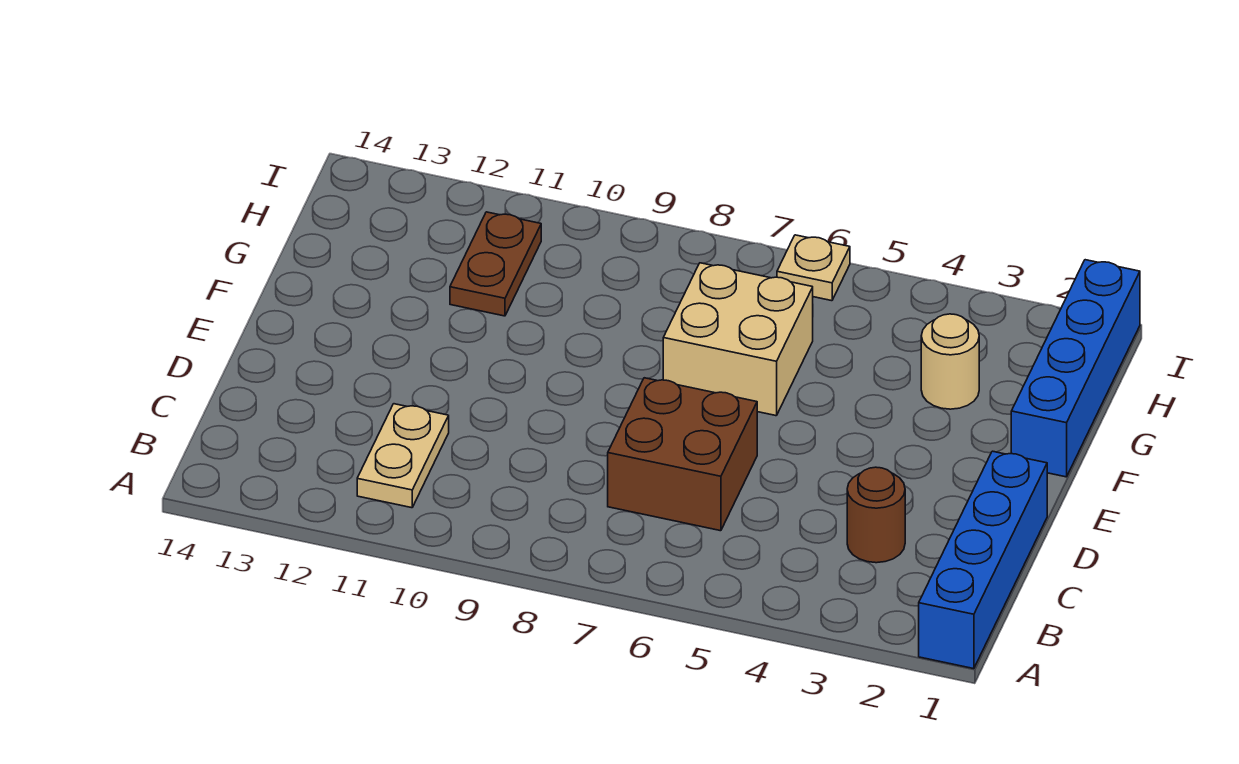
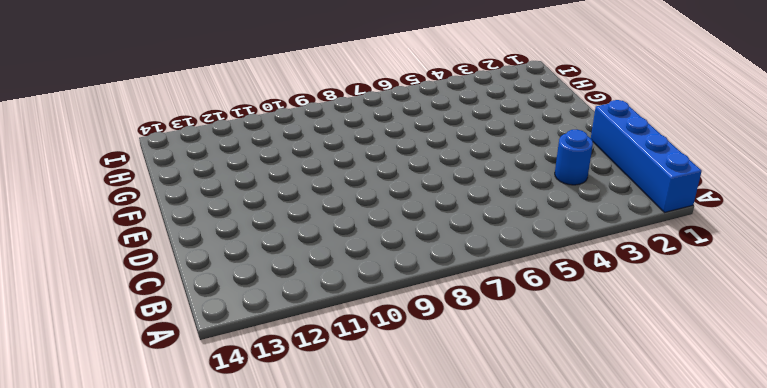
blue round brick C3 level 1 -> brown round brick C3 level 1
none -> tan plate B11:C11 level 1
none -> brown brick C6:D7 level 1

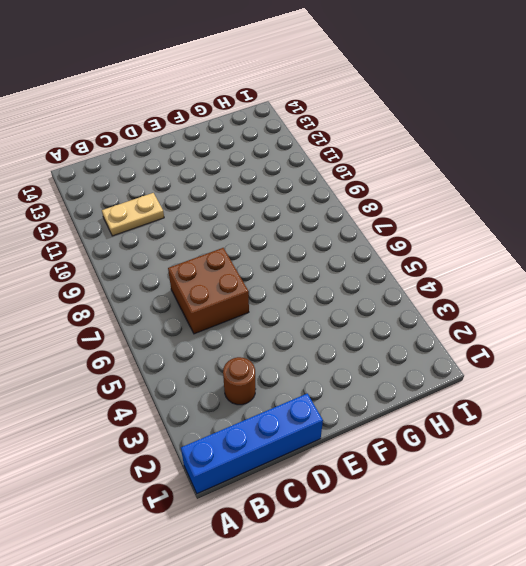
none -> blue brick F1:I1 level 1
none -> tan brick F6:G7 level 1

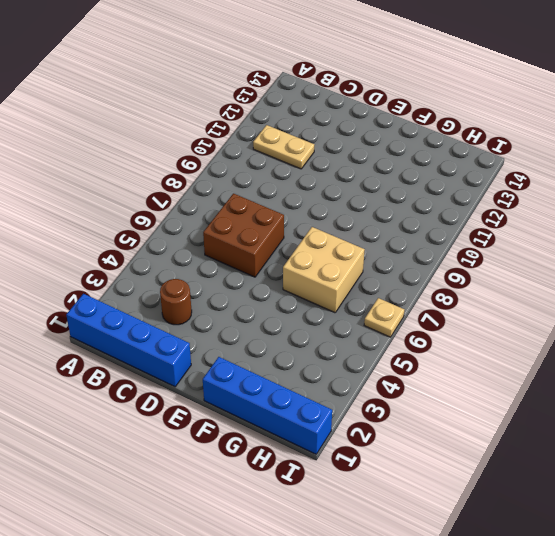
none -> tan round brick G3 level 1
none -> brown plate G11:H11 level 1

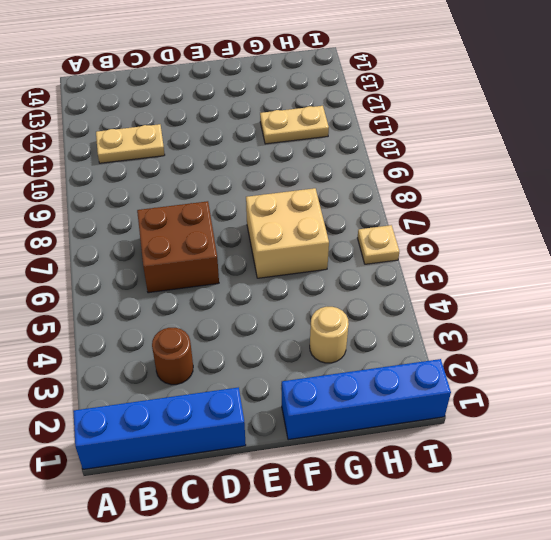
tan plate G11:H11 level 1 -> brown plate G11:H11 level 1

